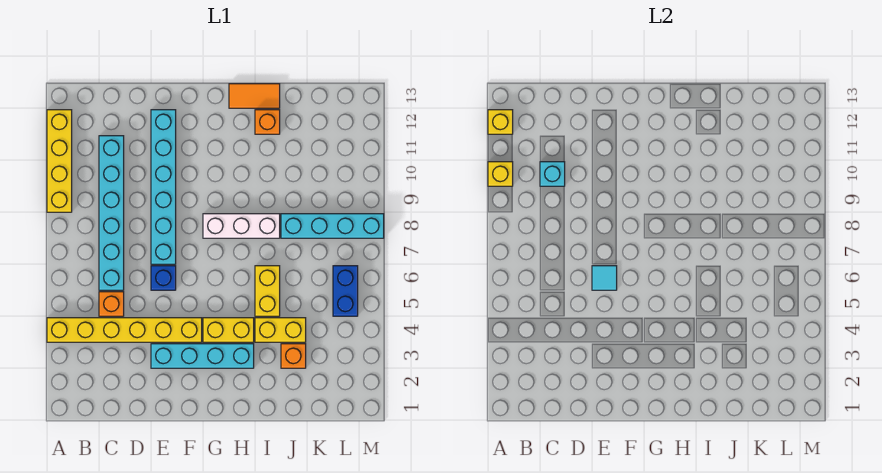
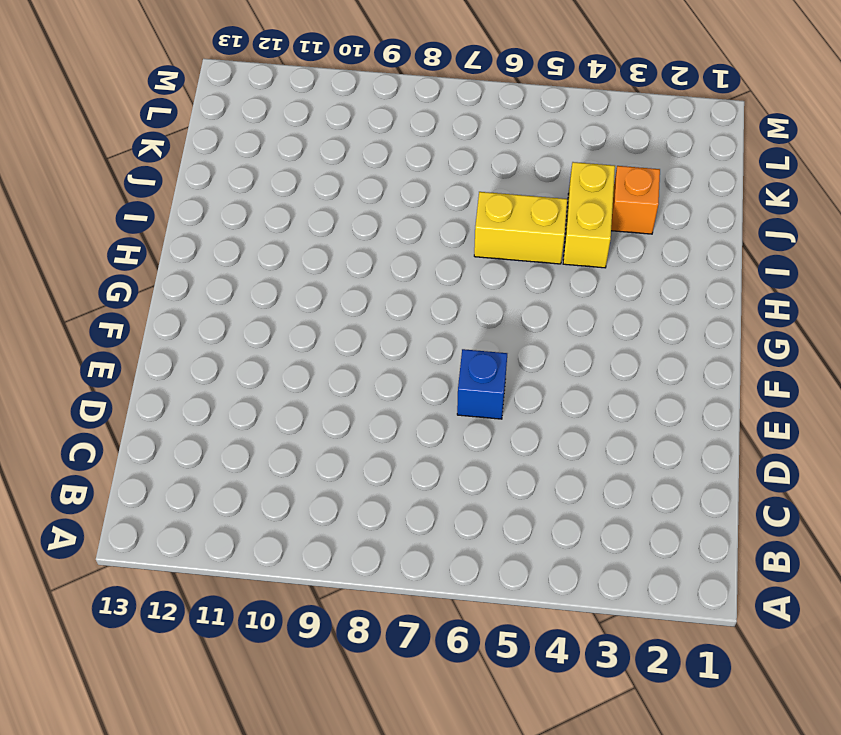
none -> yellow brick A4:F4 level 1
none -> yellow brick A9:A12 level 1
none -> orange brick C5 level 1

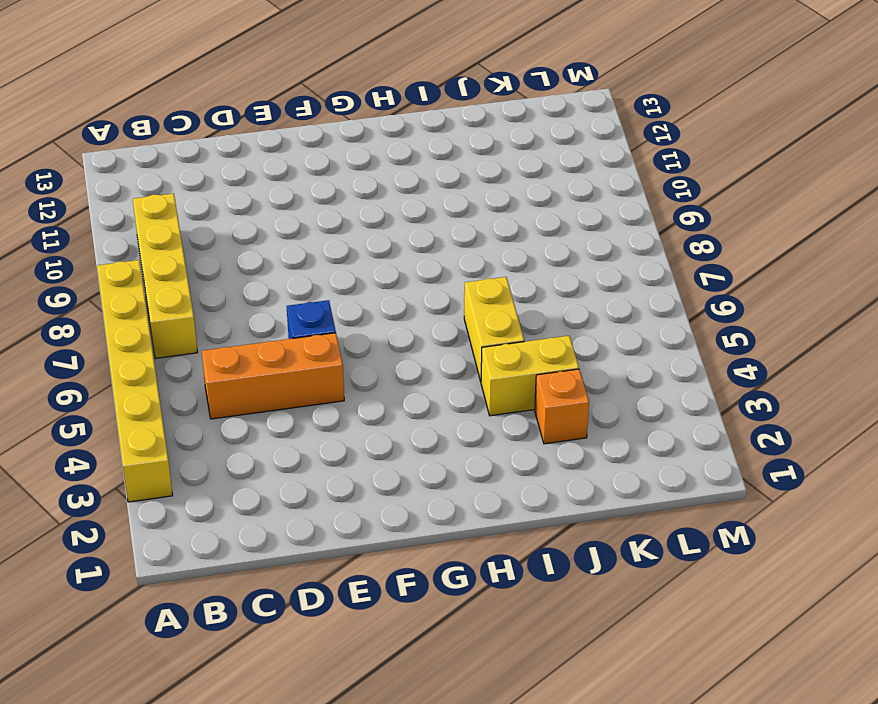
yellow brick A3:A8 level 1 -> yellow brick A4:F4 level 1
yellow brick B7:B10 level 1 -> yellow brick A9:A12 level 1
orange brick C5:E5 level 1 -> orange brick C5 level 1
none -> cyan brick C6:C11 level 1
none -> cyan brick E3:H3 level 1
none -> cyan brick E7:E12 level 1

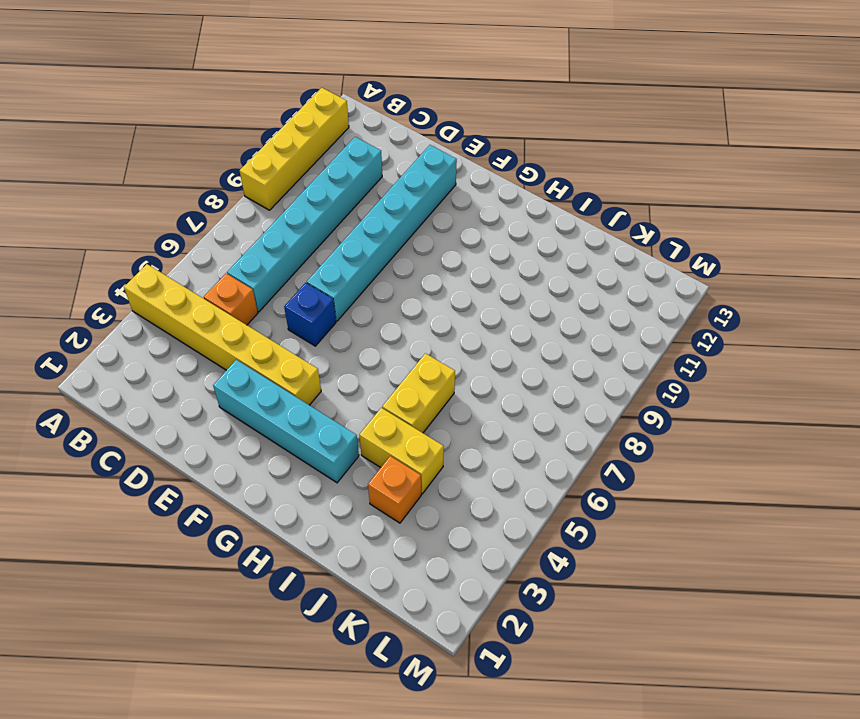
none -> yellow brick G4:H4 level 1
none -> white brick G8:I8 level 1
none -> orange tile H13:I13 level 1

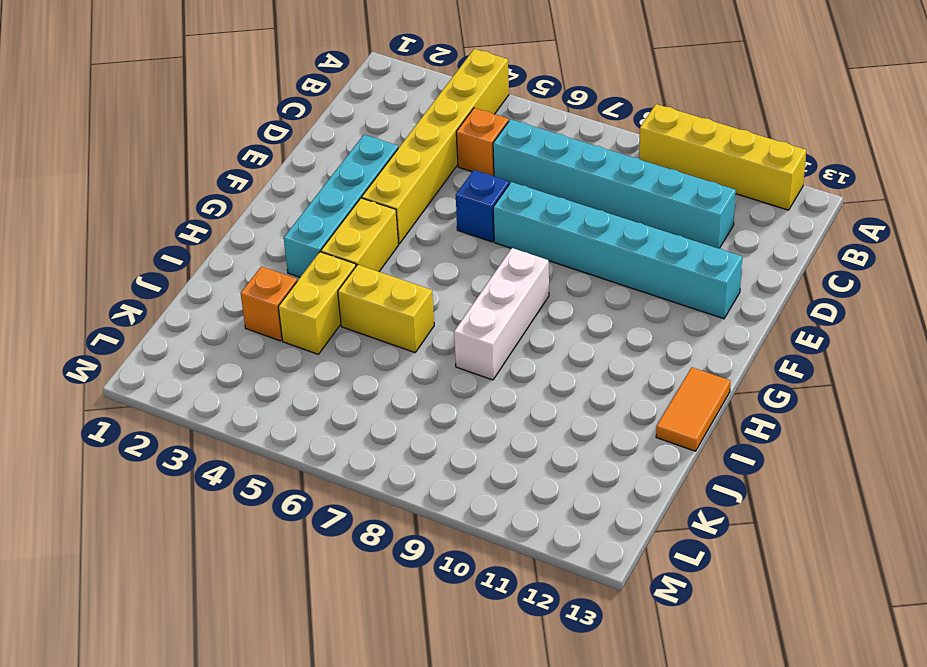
none -> orange brick I12 level 1
none -> cyan brick J8:M8 level 1
none -> blue brick L5:L6 level 1

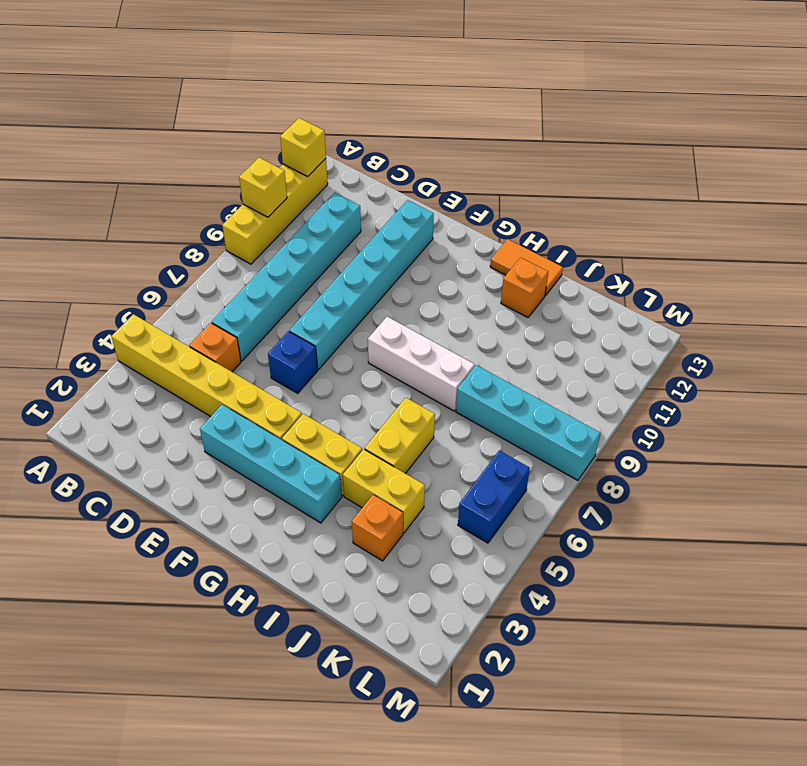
none -> cyan brick C10 level 2
none -> cyan tile E6 level 2

